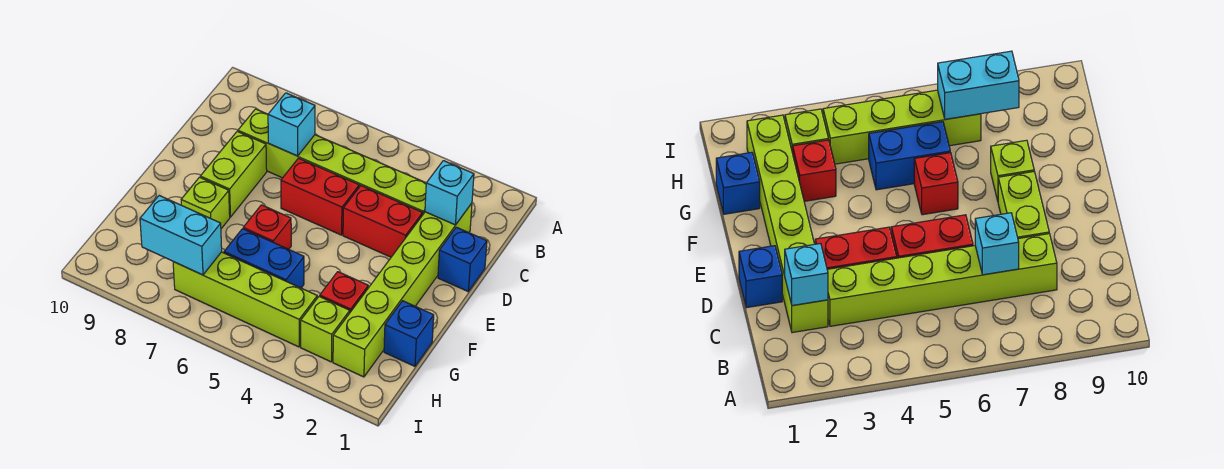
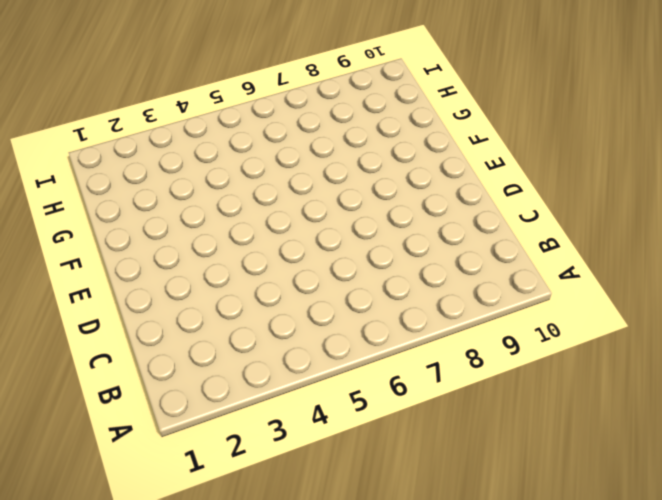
none -> lime brick C2:H2 level 1
none -> lime brick C3:C8 level 1
none -> blue brick D1 level 1

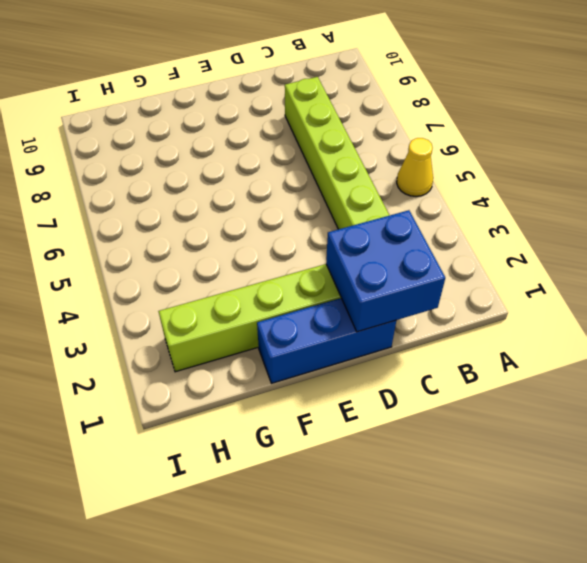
yellow cone A5 level 1 -> none
blue brick C1:D2 level 2 -> cyan brick C2 level 2
blue brick D1:F1 level 1 -> blue brick D1 level 1
none -> red brick D3:D4 level 1
none -> red brick D5:D6 level 1
none -> lime brick D8:E8 level 1

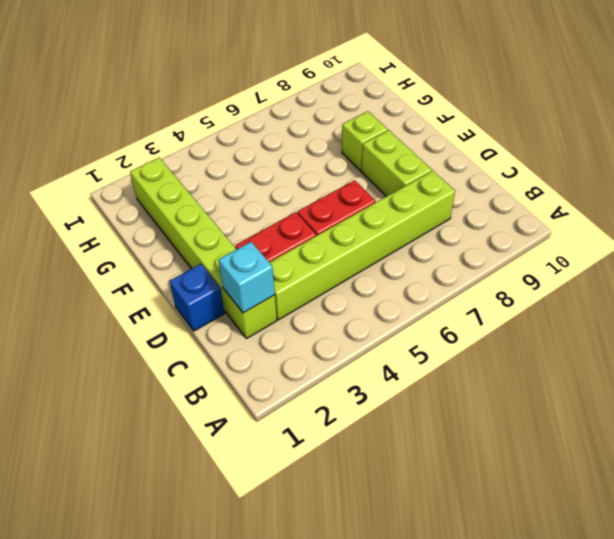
none -> red brick F6 level 1
none -> blue brick G1 level 1
none -> red brick G3 level 1

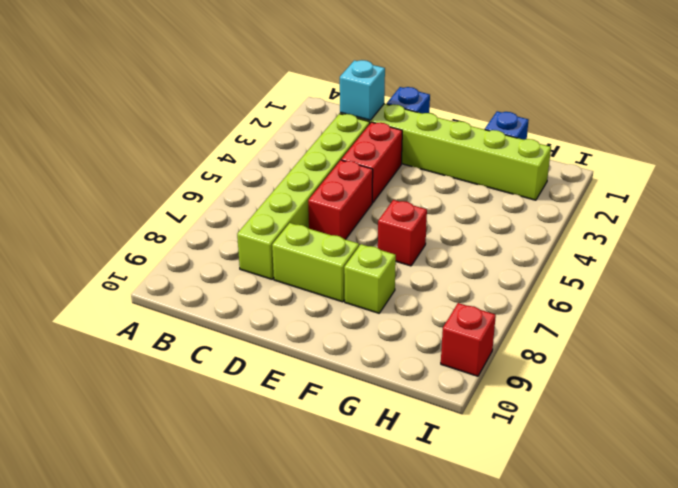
red brick I9 level 1 -> red brick G3 level 1
none -> blue brick G5:G6 level 1
none -> lime brick H3 level 1
none -> lime brick H4:H7 level 1

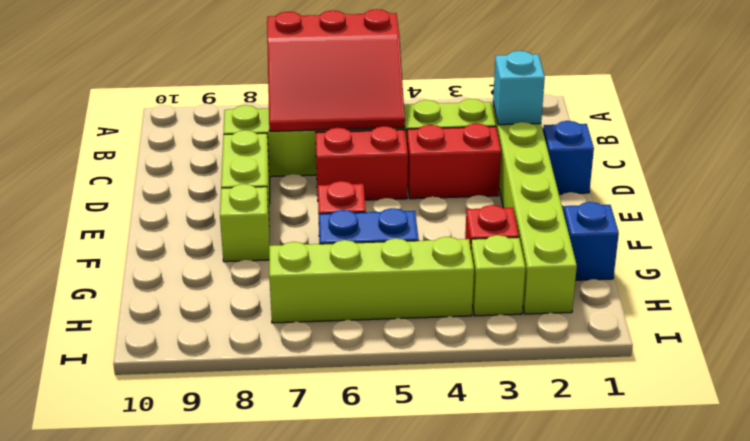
red slope A5:C7 level 2 top A -> cyan brick C7 level 2
none -> cyan brick H7:H8 level 2

